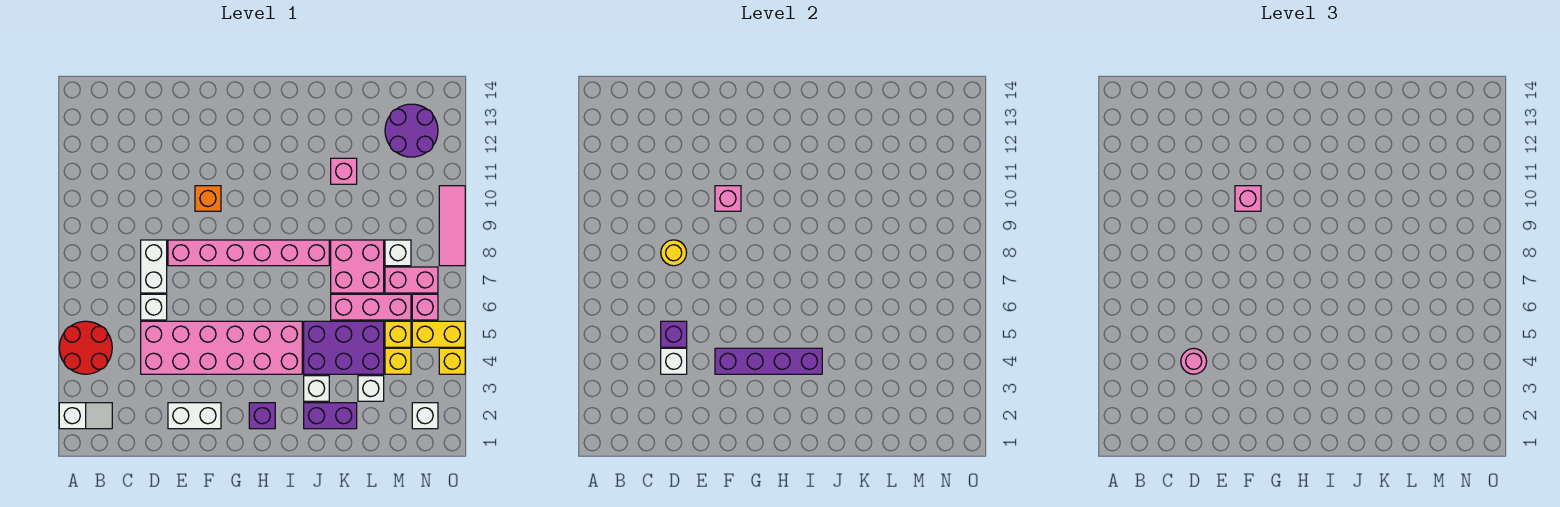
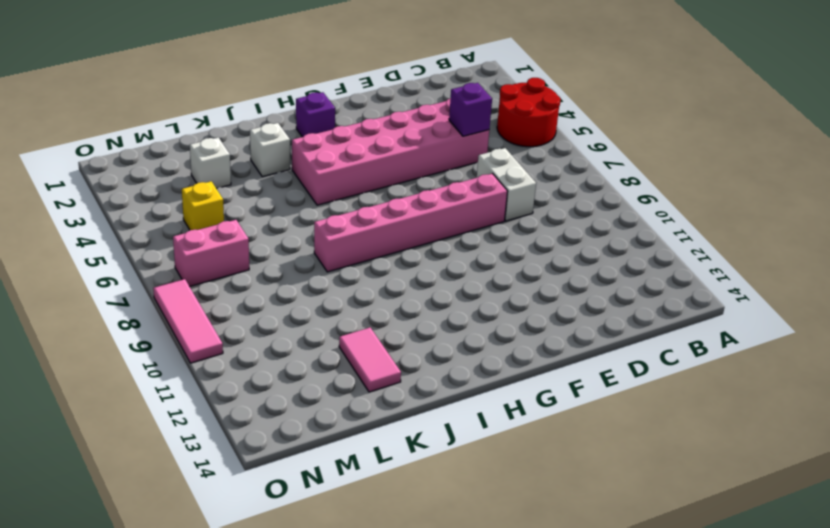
pink tile K12:K13 level 1 -> none
none -> white slope A2:B2 level 1 top A
none -> white brick D6 level 1
none -> white brick E2:F2 level 1
none -> orange brick F10 level 1

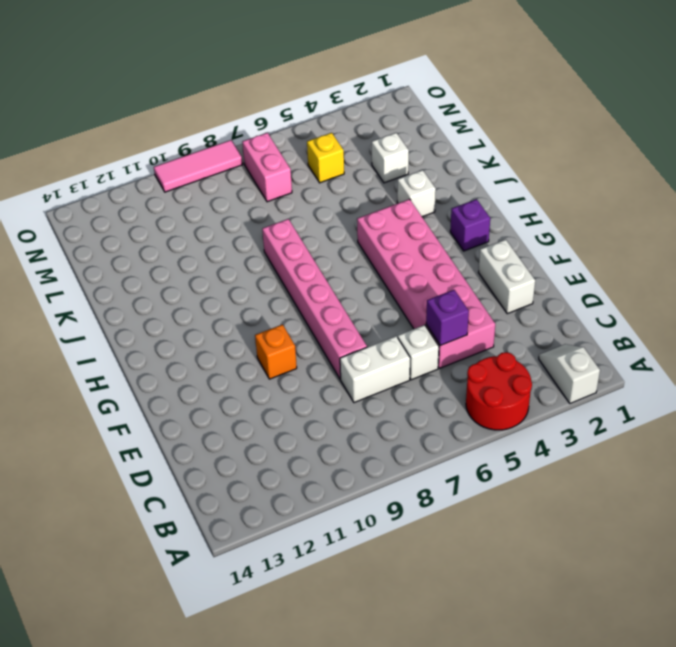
none -> purple brick J2:K2 level 1
none -> purple brick J4:L5 level 1
none -> pink brick K6:M6 level 1
none -> pink brick K7:L8 level 1

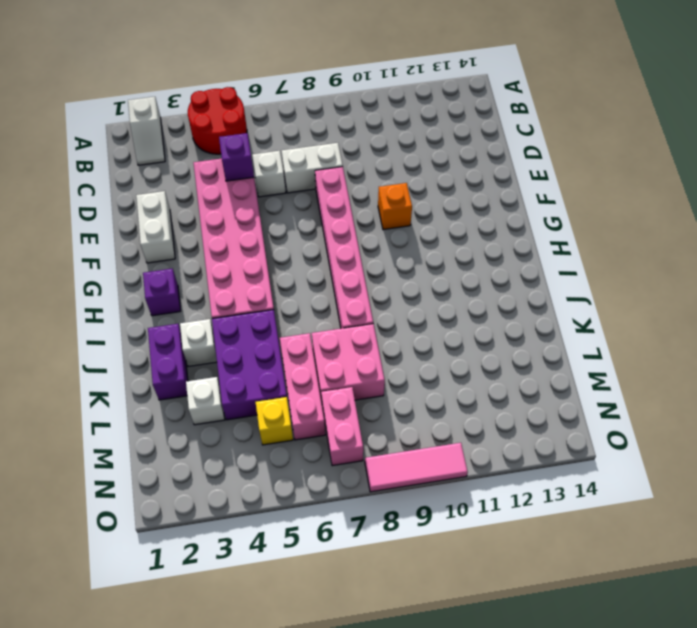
none -> pink brick K11 level 1
none -> yellow brick M4 level 1
none -> white brick M8 level 1
none -> purple round brick M12:N13 level 1

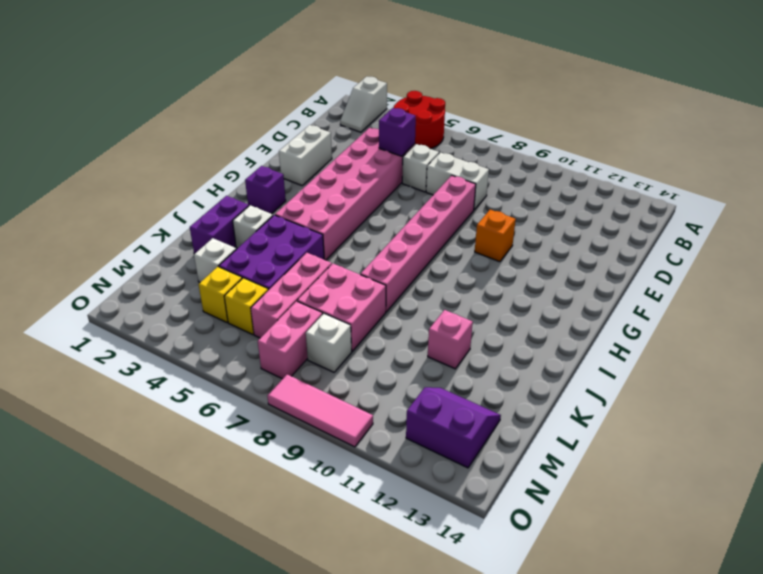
purple slope M12:N13 level 1 top N -> purple round brick M12:N13 level 1
none -> white brick N2 level 1
none -> yellow brick N5:O5 level 1
none -> pink brick N6 level 1
none -> yellow brick O4 level 1

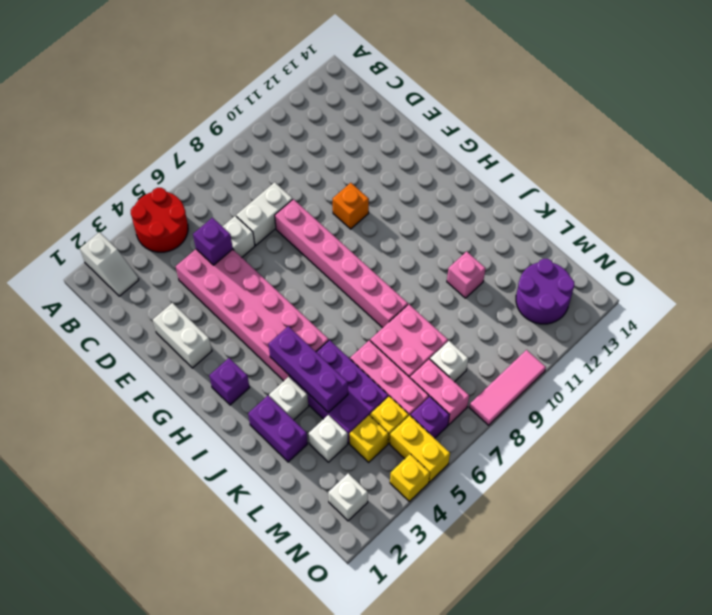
purple brick I4:K4 level 2 -> purple brick F4:I4 level 2
purple brick N6 level 1 -> pink brick N6 level 1
none -> white brick D4 level 2
none -> yellow round brick D8 level 2
none -> pink brick F10 level 2
none -> pink round brick D4 level 3

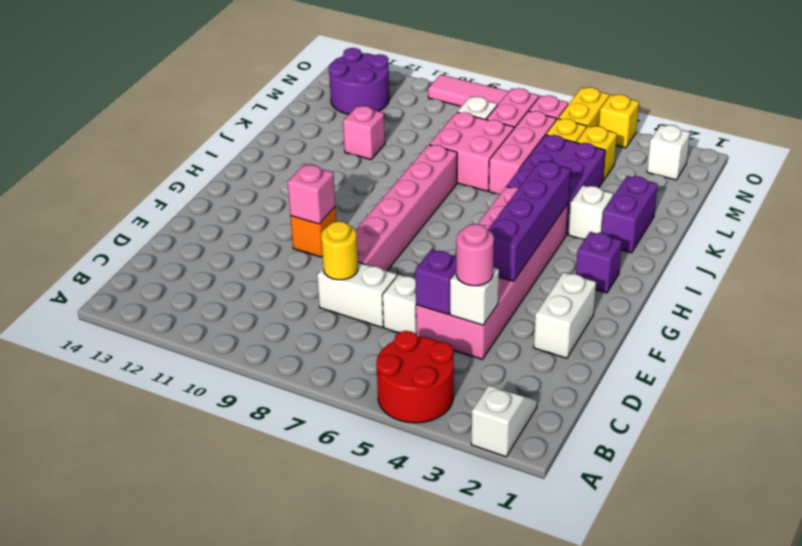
none -> white brick L3 level 1
none -> pink brick F10 level 3

